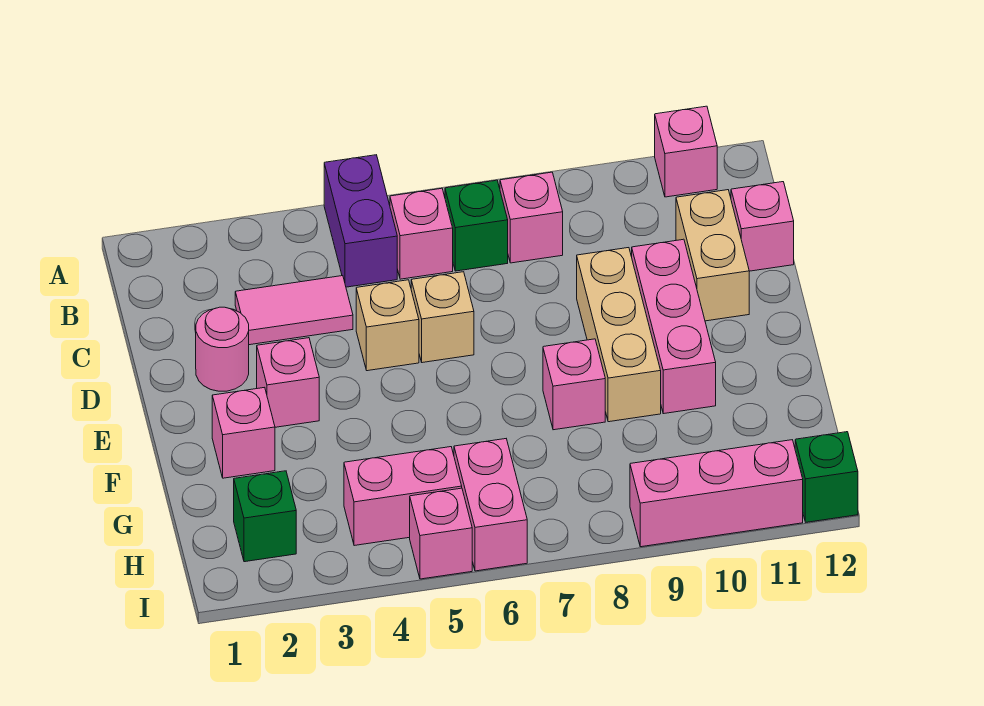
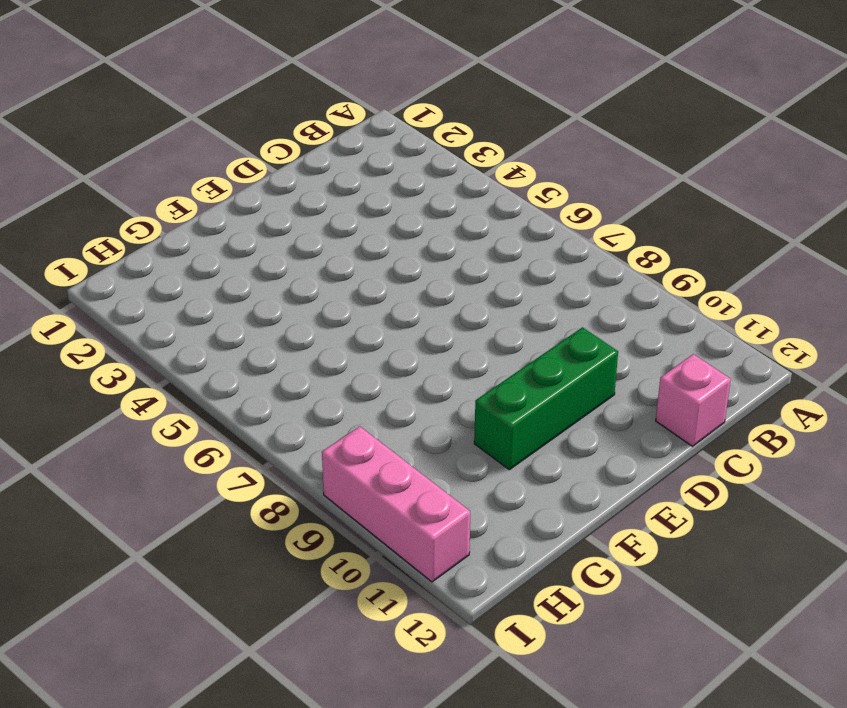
green brick D10:F10 level 1 -> pink brick D10:F10 level 1
none -> purple brick A5:B5 level 1
none -> pink brick A11 level 1
none -> pink brick B6 level 1

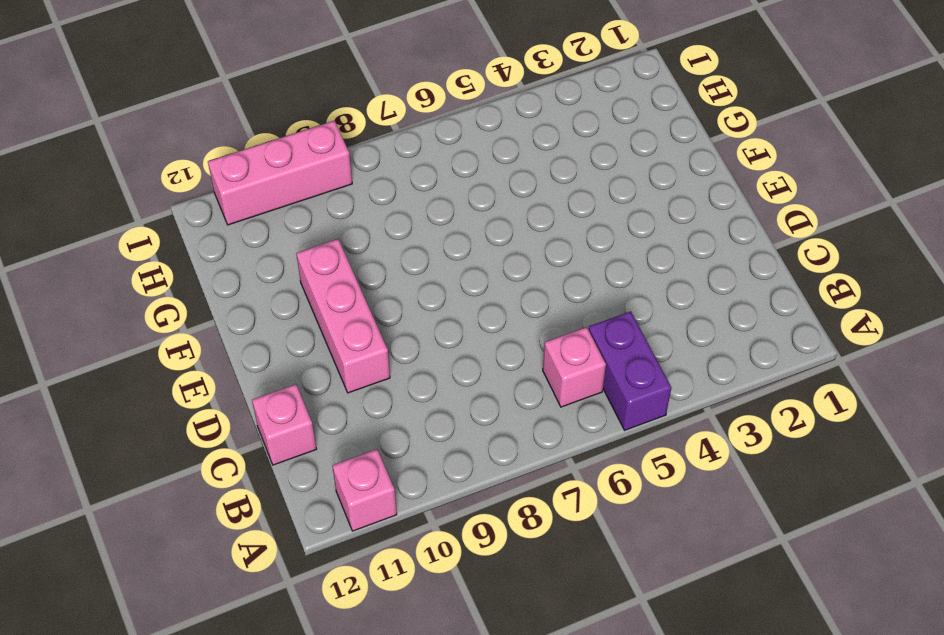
none -> green brick B7 level 1
none -> pink brick B8 level 1
none -> pink tile C3:C4 level 1

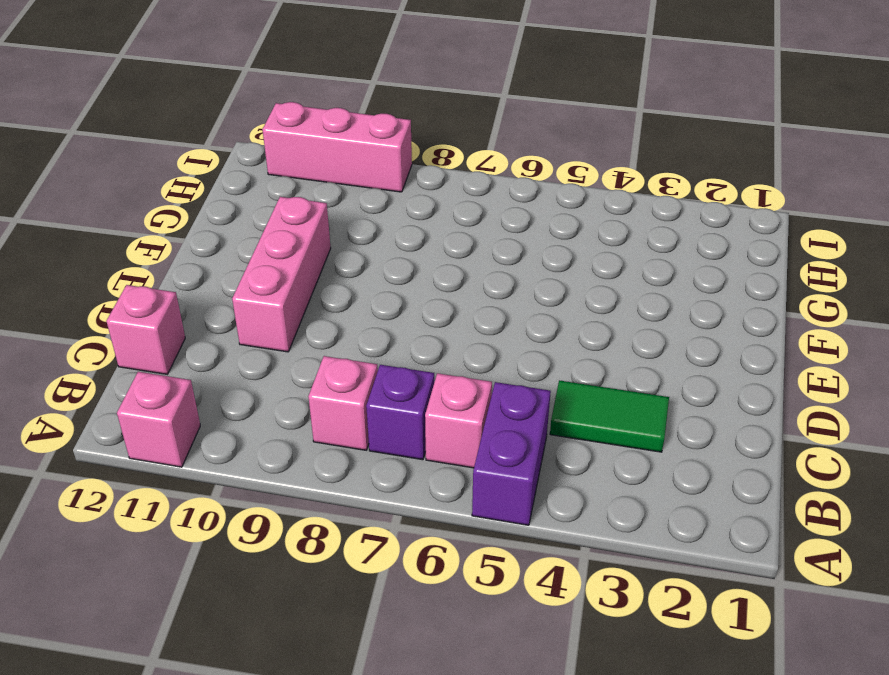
purple brick B7 level 1 -> green brick B7 level 1
green tile C3:C4 level 1 -> pink tile C3:C4 level 1
none -> tan brick C11:D11 level 1
none -> pink round brick D2 level 1
none -> tan brick D5 level 1

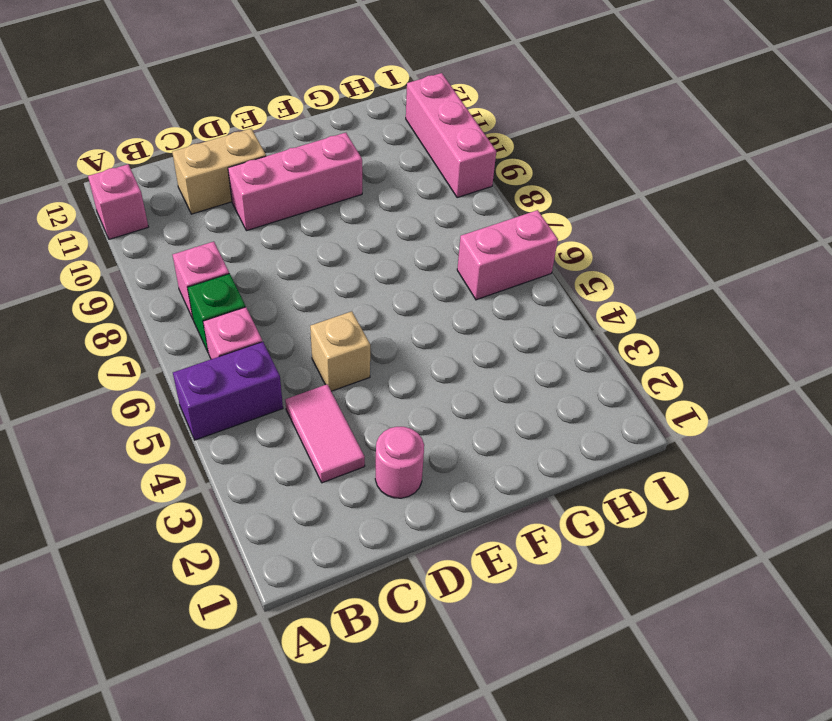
none -> pink brick C12 level 1
none -> tan brick D6 level 1
none -> tan brick D9:F9 level 1

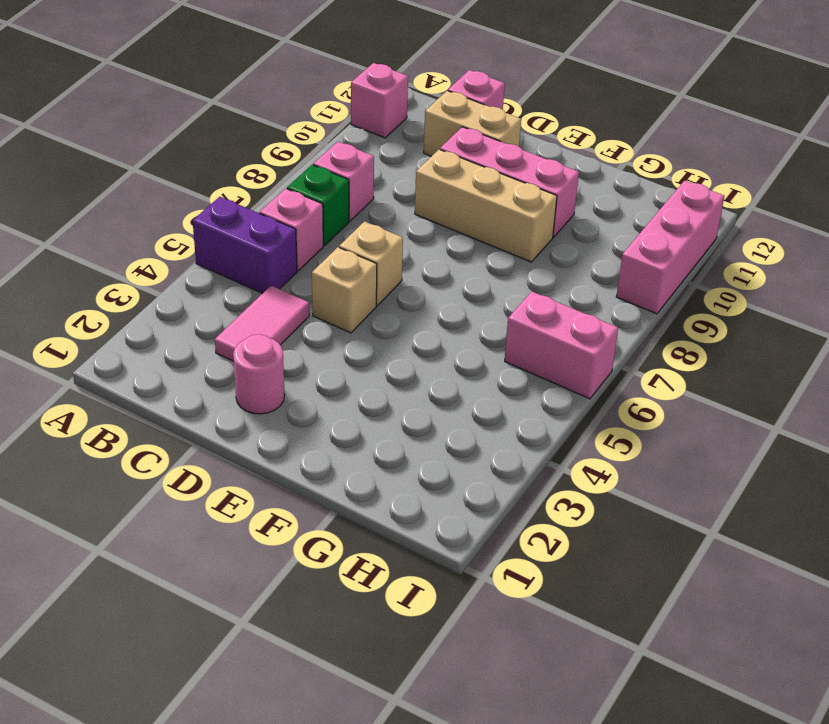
none -> pink brick E3 level 1
none -> pink brick F2 level 1
none -> pink brick F8 level 1

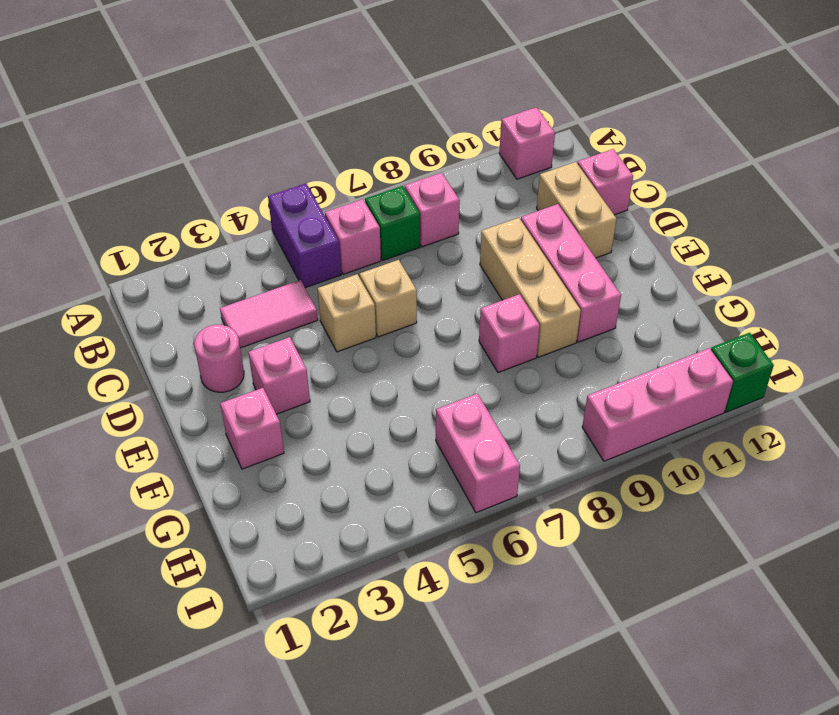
none -> green brick H2 level 1
none -> pink brick H4:H5 level 1
none -> pink brick I5 level 1

